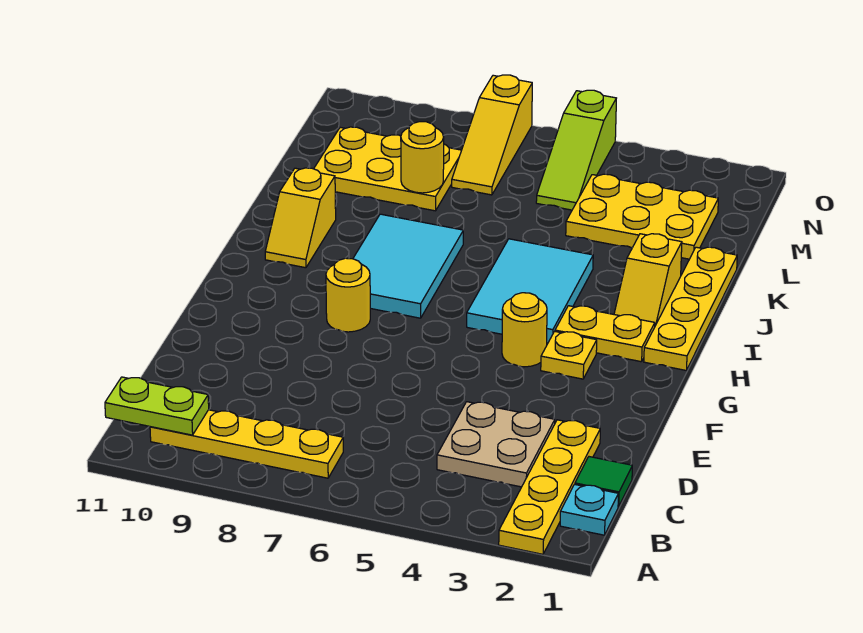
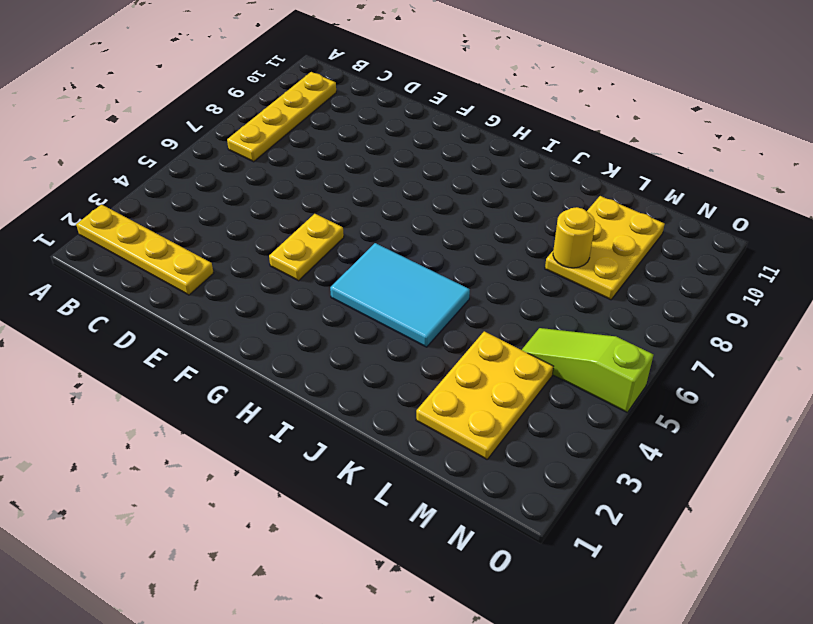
yellow plate F4:F5 level 1 -> yellow plate H2:H3 level 1
none -> cyan plate B1 level 1
none -> green tile C1 level 1
none -> tan plate C3:D4 level 1

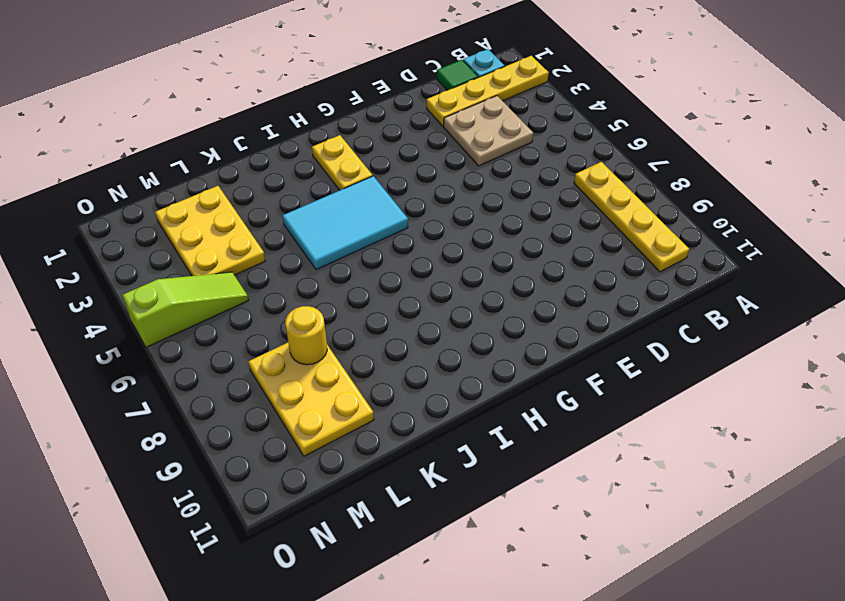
none -> yellow plate G3 level 1
none -> yellow round brick G4 level 1
none -> yellow round brick G8 level 1

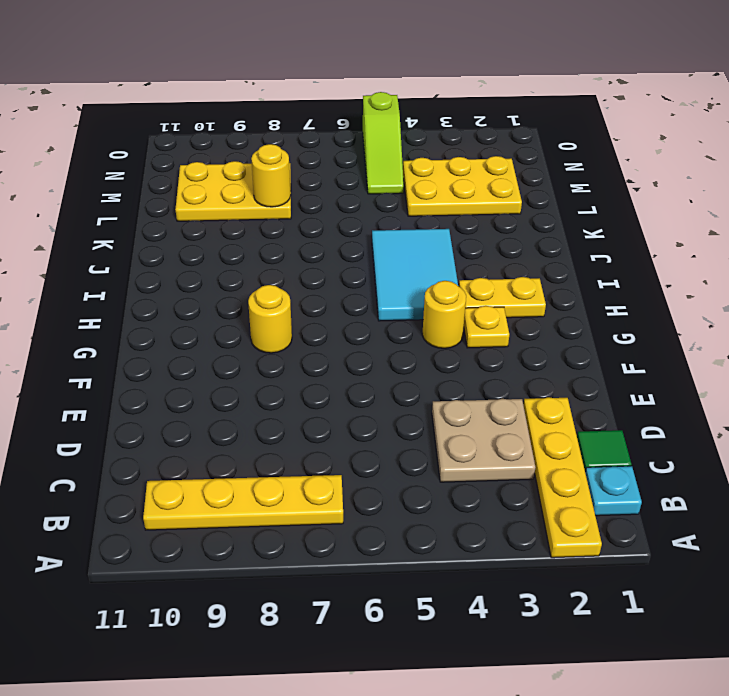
none -> yellow plate H1:K1 level 1
none -> cyan tile H7:J8 level 1
none -> yellow slope I2:J2 level 1 top J

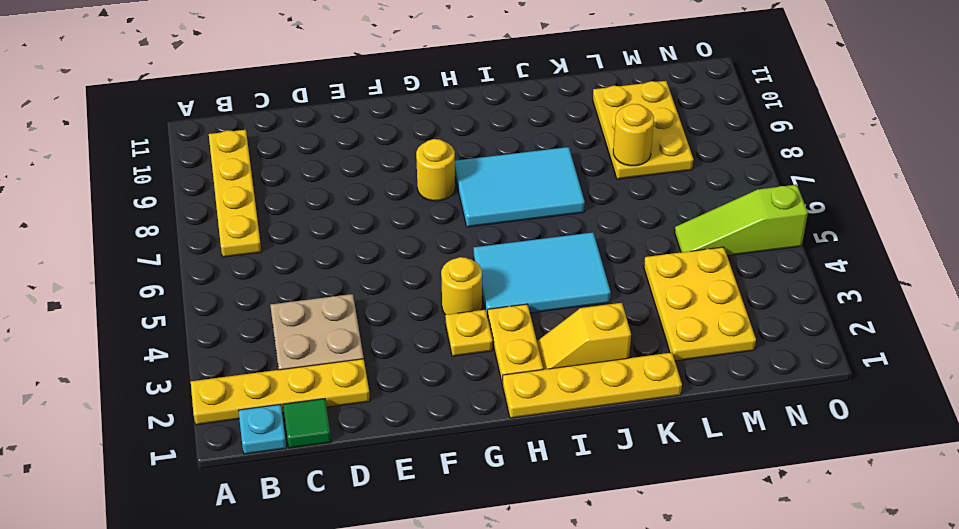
none -> yellow slope I10:J10 level 1 top J
none -> yellow slope M7:O7 level 1 top O
none -> lime plate B10:B11 level 2

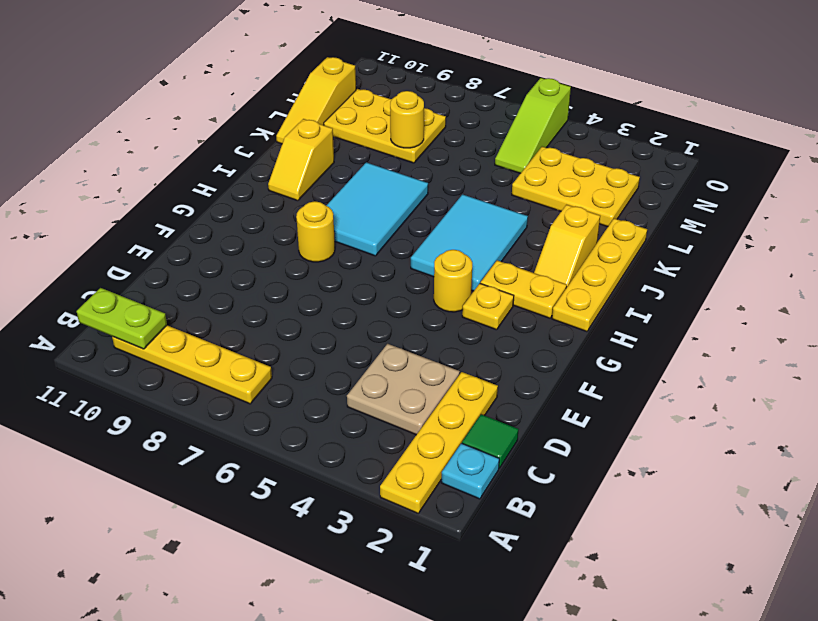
yellow slope K11:M11 level 1 top M -> yellow slope M7:O7 level 1 top O

